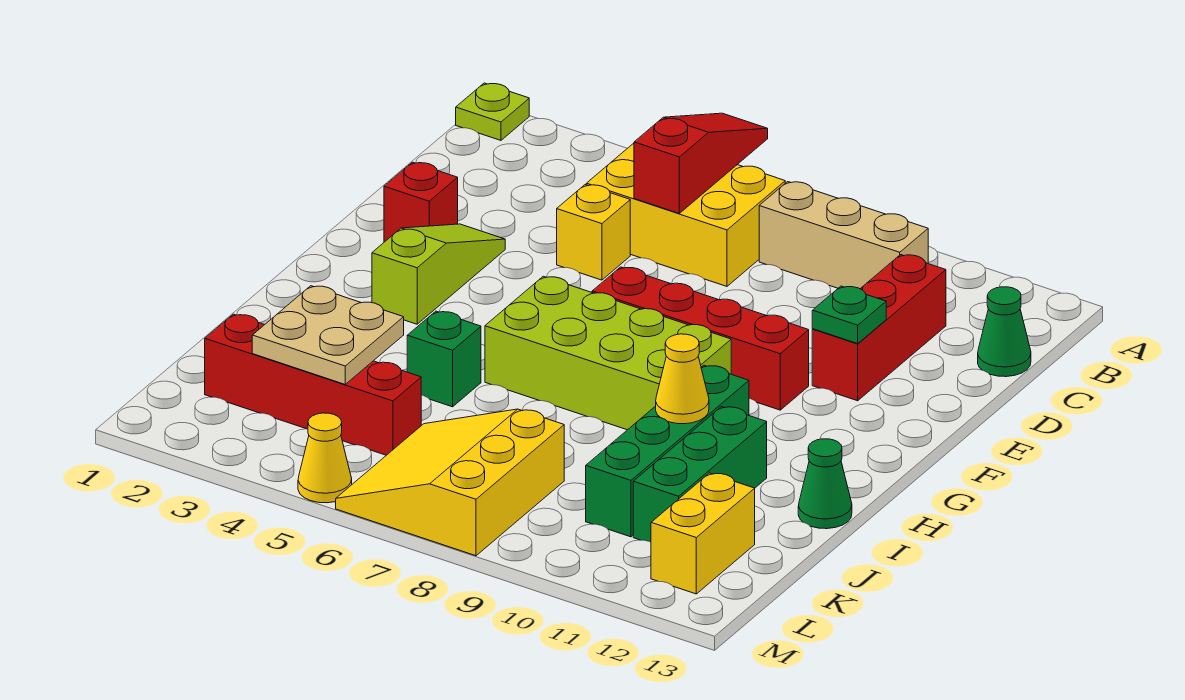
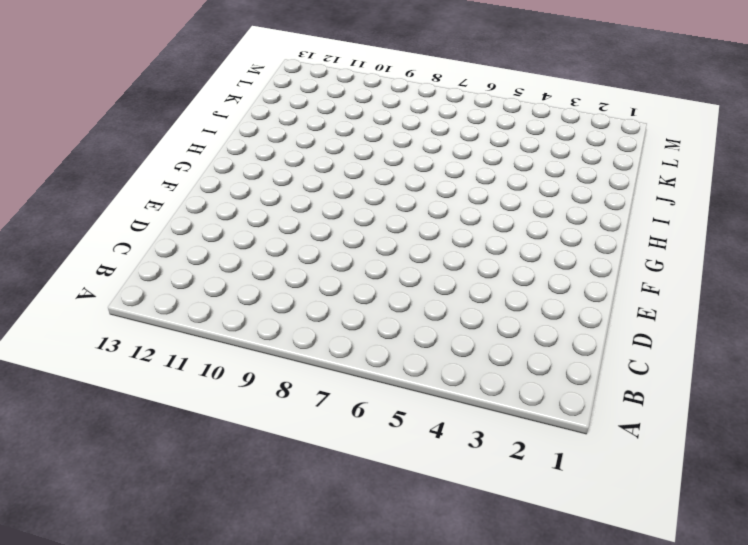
none -> lime plate A1 level 1
none -> yellow brick B5:C7 level 1
none -> tan brick B8:B10 level 1

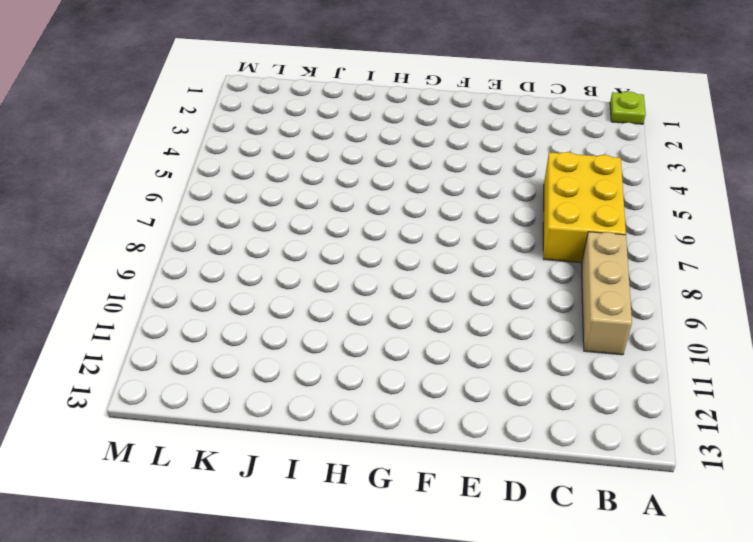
none -> red brick C11:E11 level 1
none -> green cone C13 level 1
none -> yellow brick D5 level 1

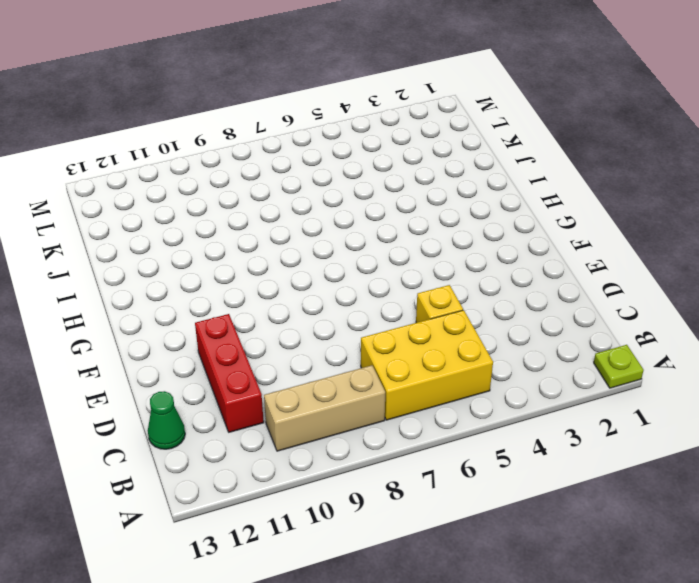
none -> red brick E2 level 1
none -> lime slope E3:G3 level 1 top G
none -> red brick F7:F10 level 1

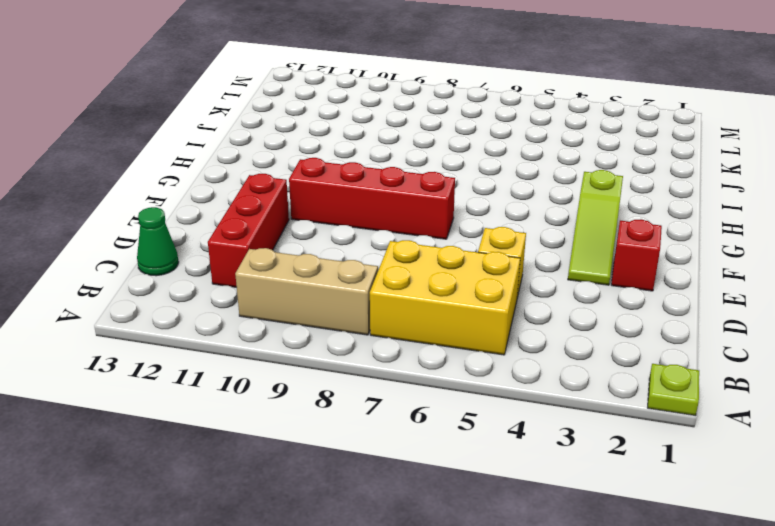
none -> lime brick G6:H9 level 1
none -> green brick H10:K10 level 1
none -> green brick I5 level 1

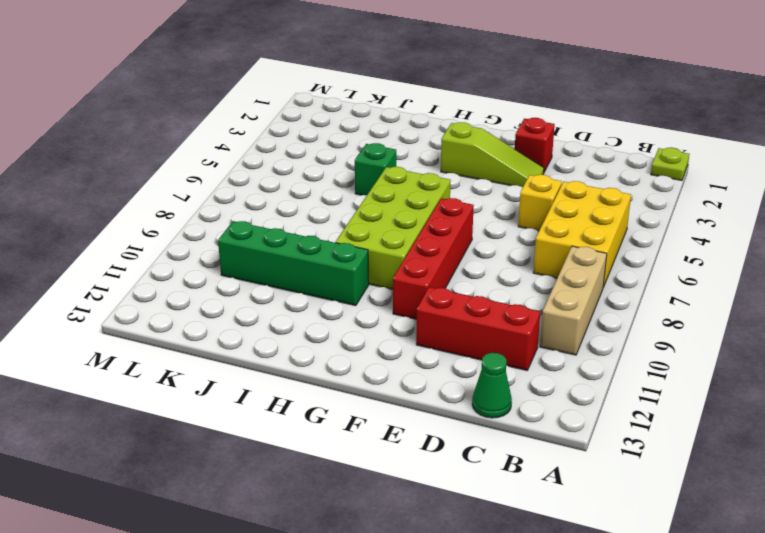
none -> green brick I11:K11 level 1
none -> green cone I13 level 1
none -> red brick K2:K5 level 1

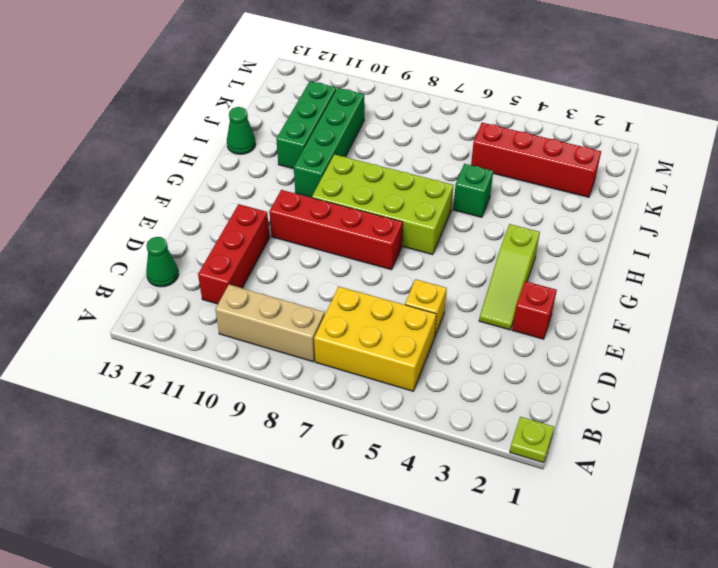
none -> yellow slope K6:M8 level 1 top 8
none -> yellow brick K12:L12 level 1
none -> yellow cone M5 level 1

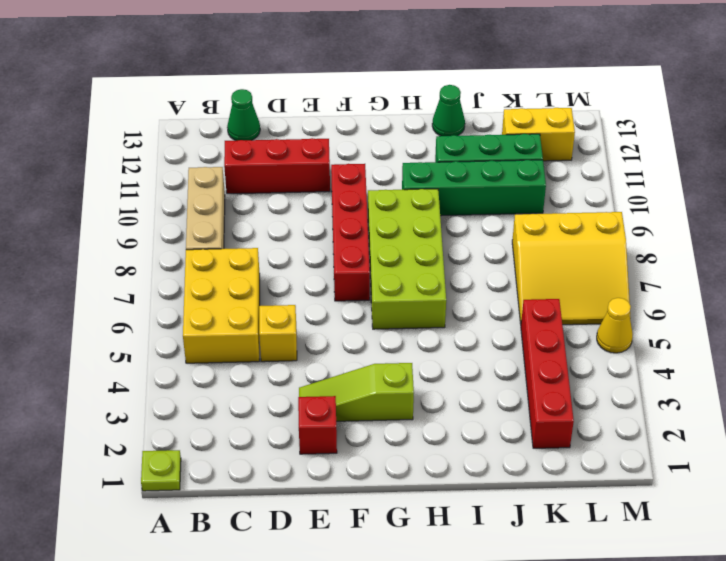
none -> green brick I5 level 1
none -> red slope A6:C6 level 2 top C
none -> green plate E11 level 2

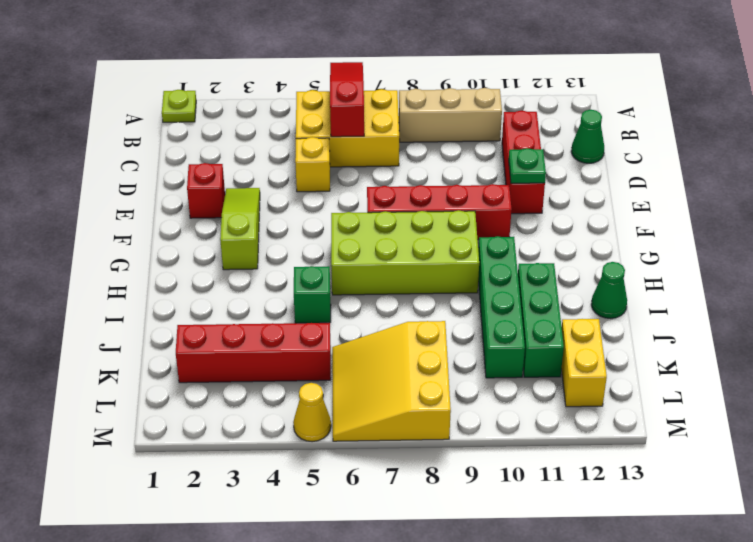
none -> yellow cone I10 level 2
none -> tan plate J3:K4 level 2

